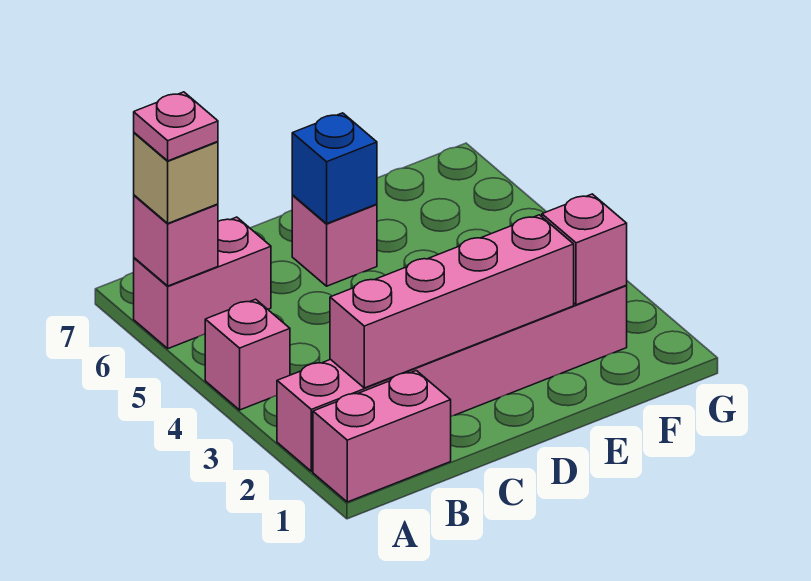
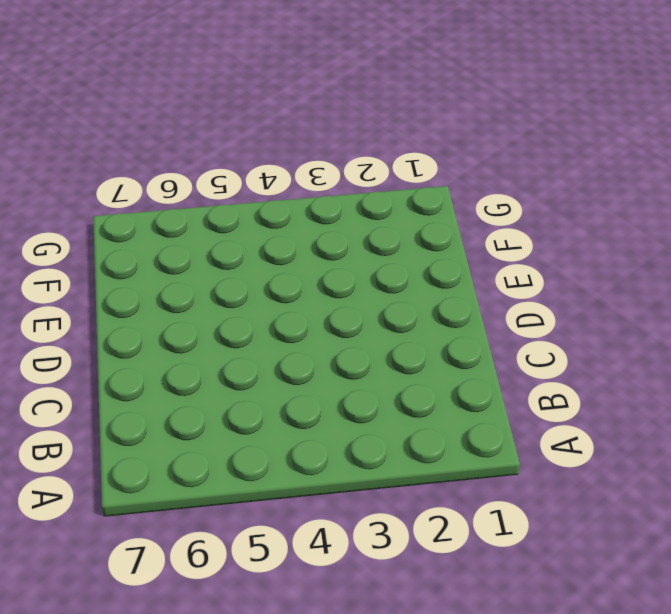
none -> pink brick A1:B1 level 1
none -> pink brick A2:F2 level 1

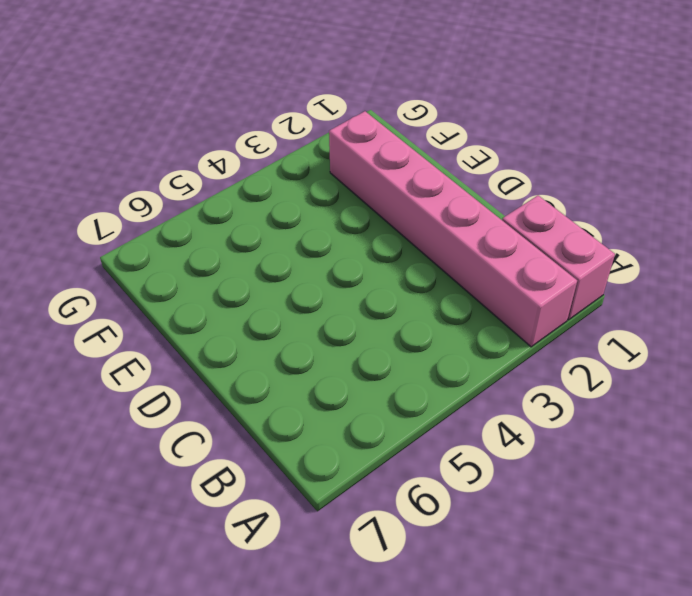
none -> pink brick A4 level 1
none -> pink brick A6:B6 level 1

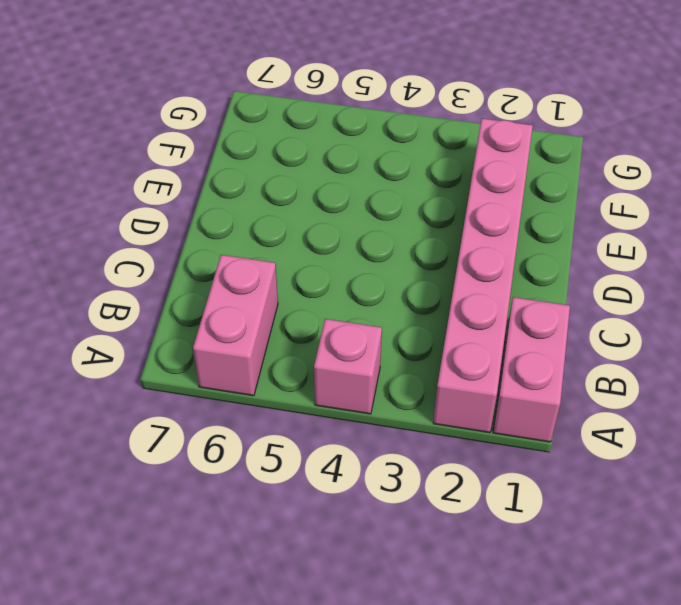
none -> pink brick D6 level 1
none -> pink brick A6 level 2

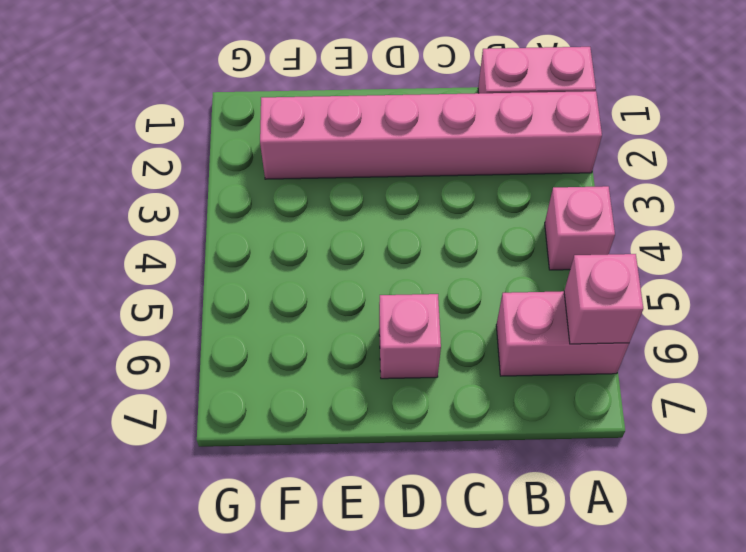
none -> pink brick B2:E2 level 2
none -> blue brick D6 level 2

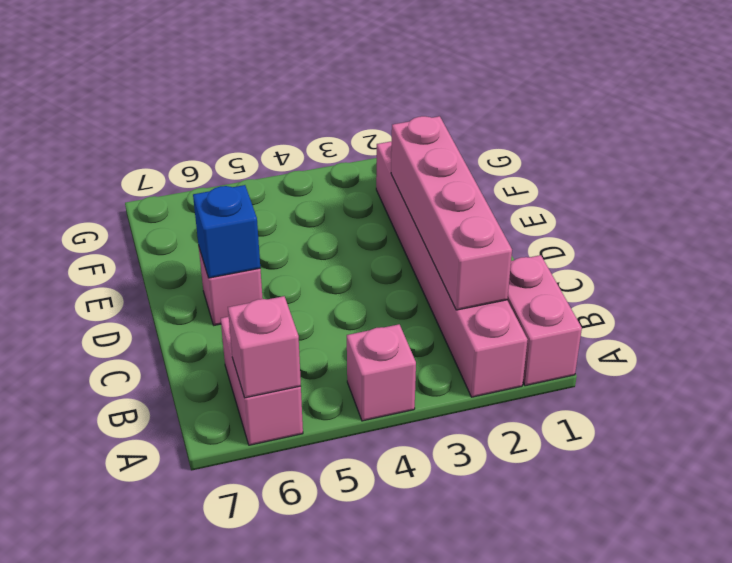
none -> pink brick F2 level 2
none -> tan brick A6 level 3

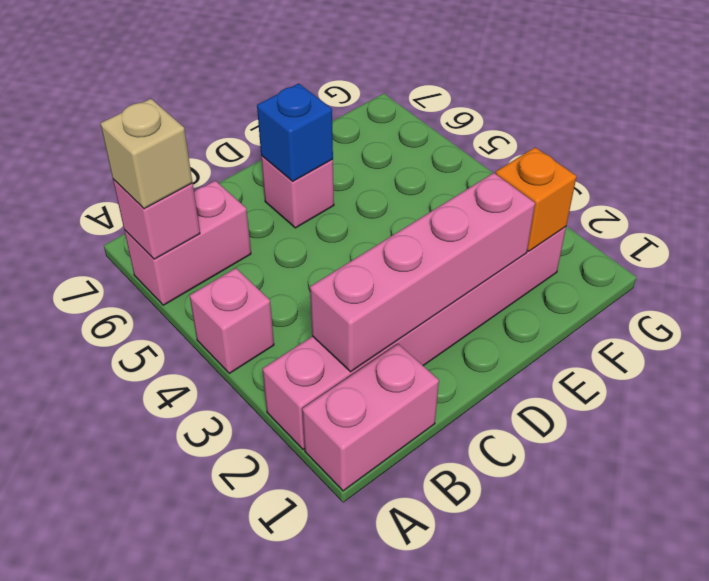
orange brick F2 level 2 -> pink brick F2 level 2
none -> pink plate A6 level 4

